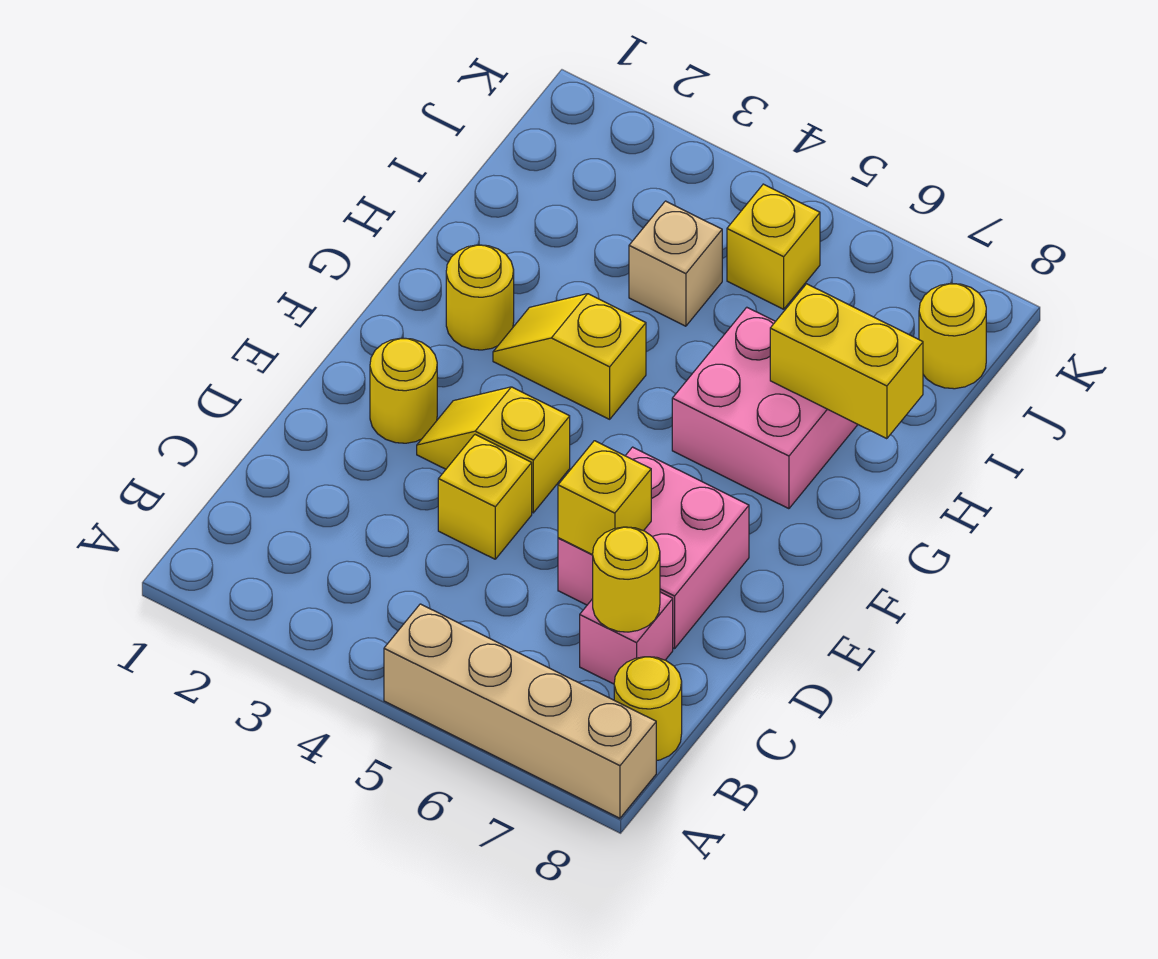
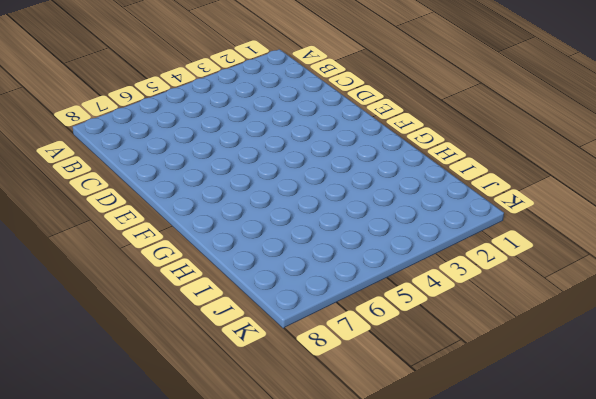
none -> tan brick A5:A8 level 1
none -> yellow round brick B8 level 1
none -> pink brick C7 level 1

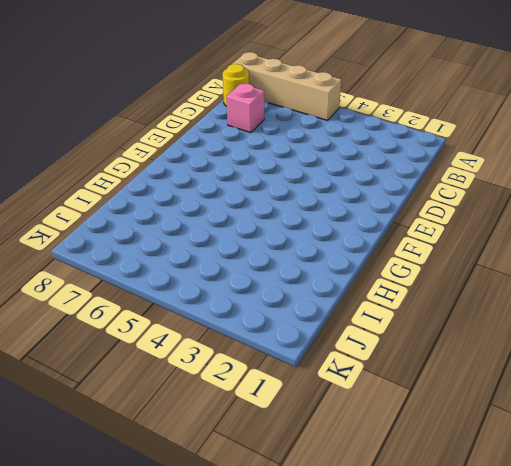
none -> yellow brick D4 level 1
none -> pink brick D6:E7 level 1
none -> yellow round brick E2 level 1

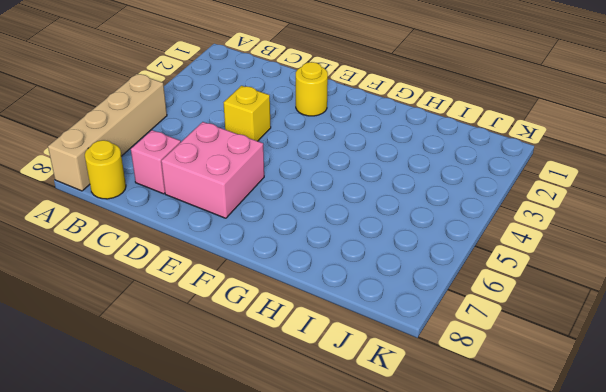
none -> yellow slope E3:E4 level 1 top 4
none -> yellow round brick G2 level 1
none -> yellow slope G3:G4 level 1 top 4

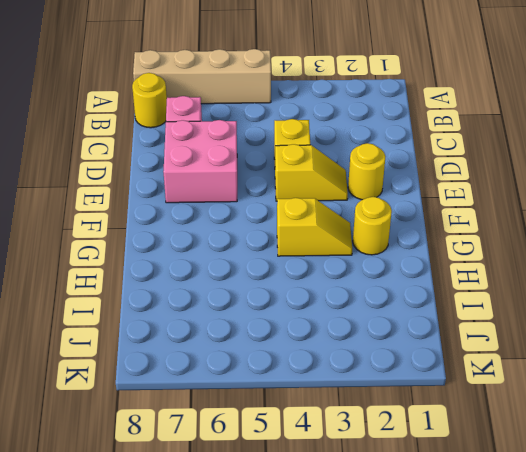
none -> pink brick G6:H7 level 1
none -> tan brick I4 level 1
none -> yellow brick J5 level 1

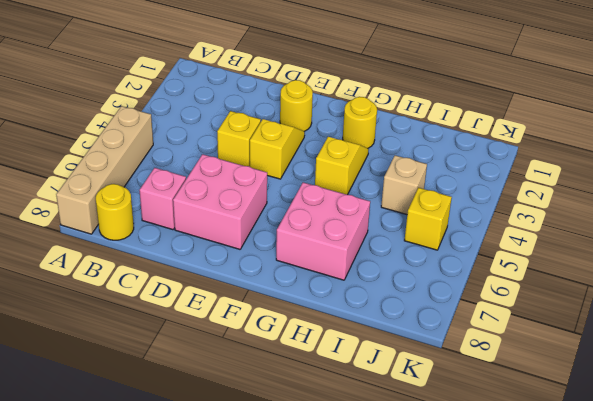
none -> yellow round brick J8 level 1
none -> yellow round brick C7 level 2
none -> yellow brick D6 level 2

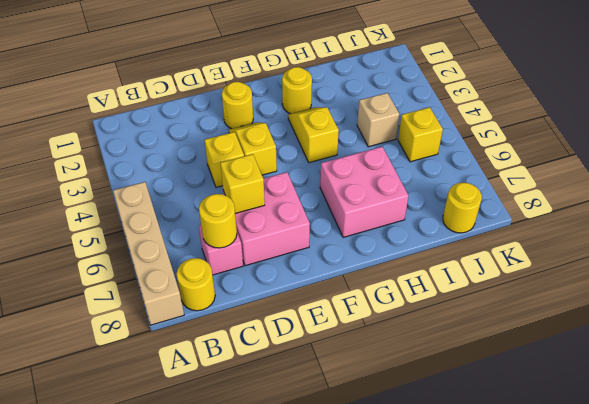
none -> yellow brick H7:H8 level 2

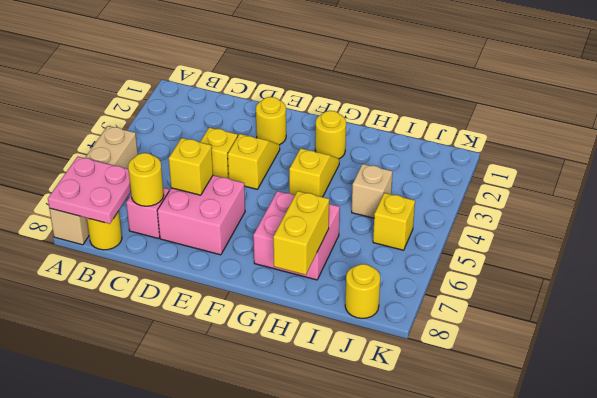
pink plate A7:B8 level 2 -> none

